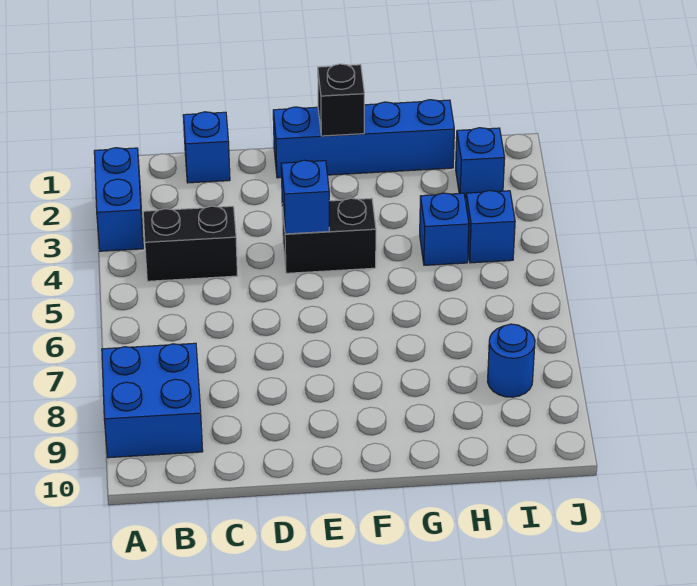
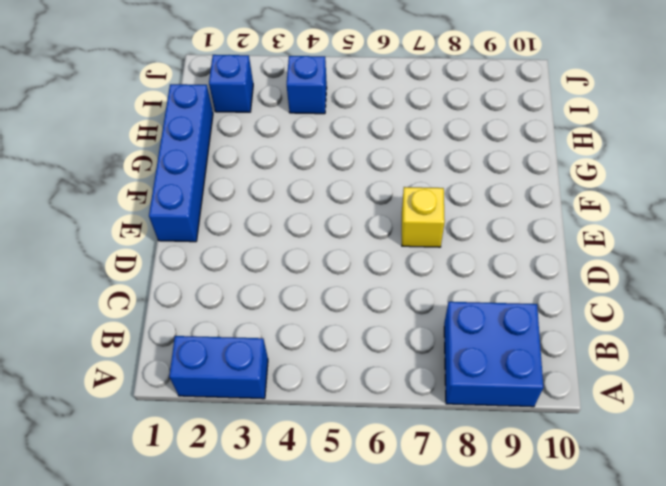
yellow brick E7 level 1 -> none
none -> black brick B4:C4 level 1
none -> blue brick C1 level 1
none -> black brick E4:F4 level 1

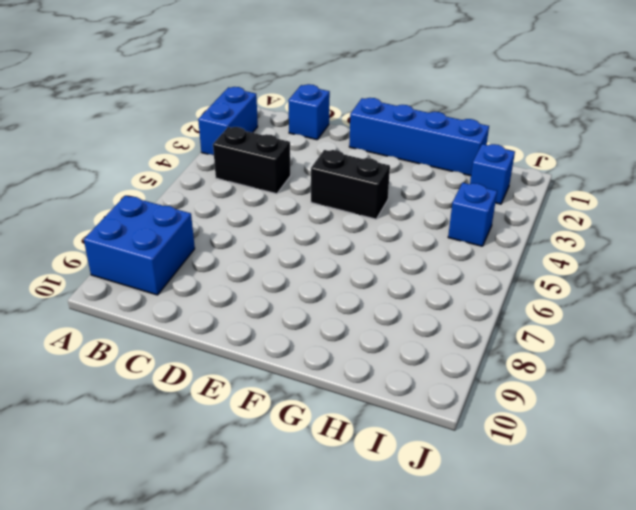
none -> blue brick H4 level 1
none -> blue round brick I8 level 1
none -> blue brick E4 level 2

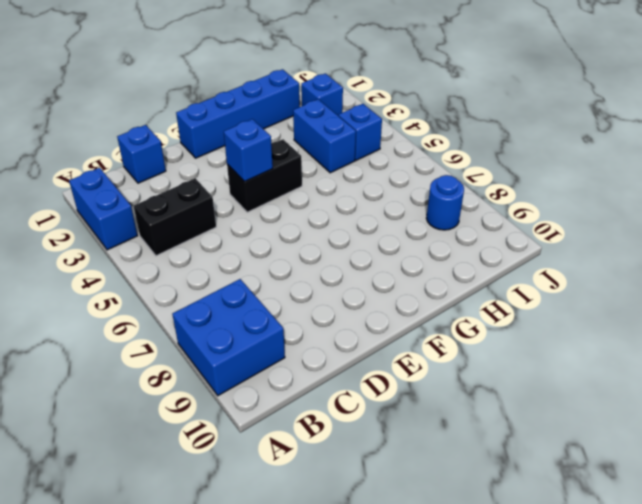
blue brick H3:H4 level 1 -> blue brick H4 level 1
none -> black brick F1 level 2

